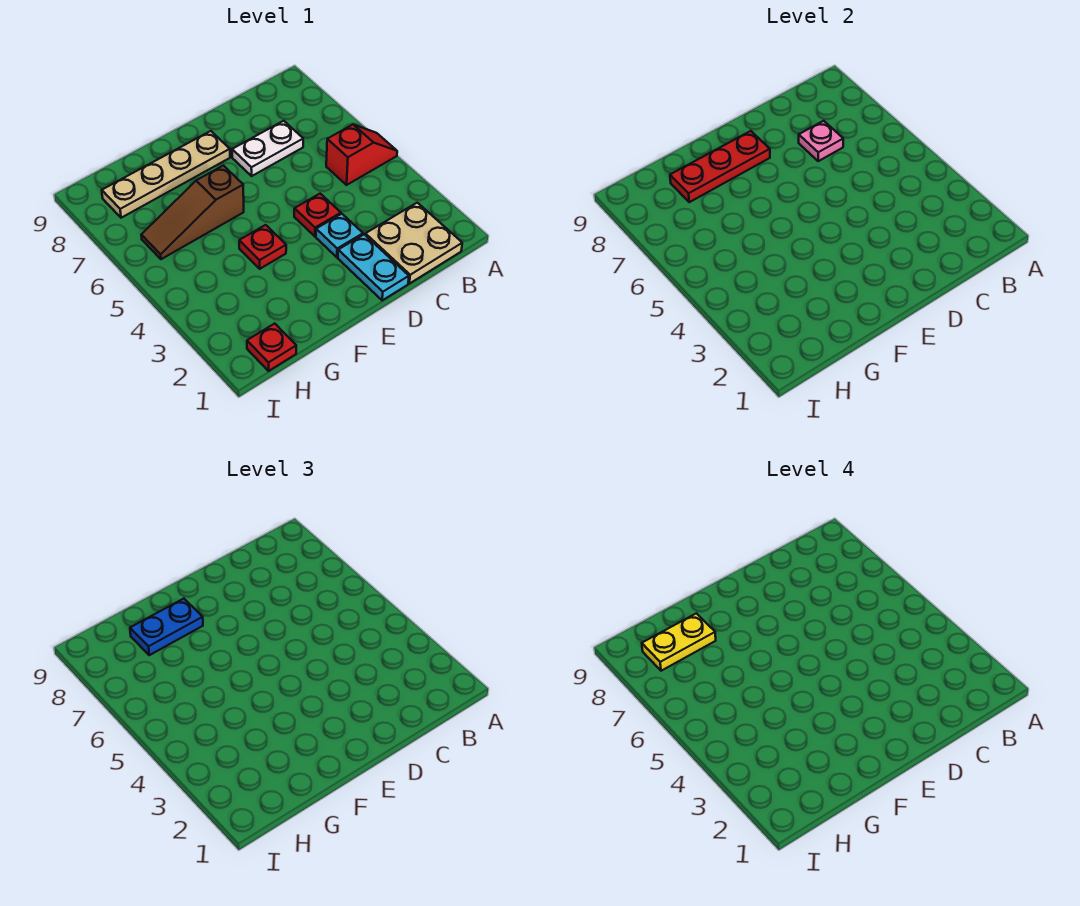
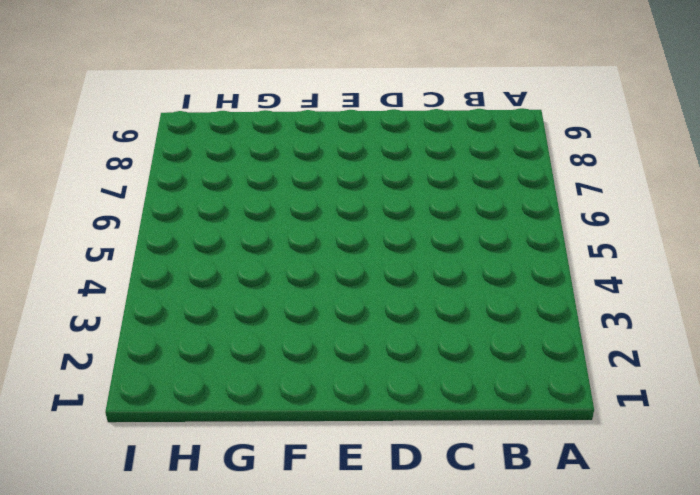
none -> red slope A5:B5 level 1 top B
none -> tan plate B1:C2 level 1
none -> white plate C7:D7 level 1

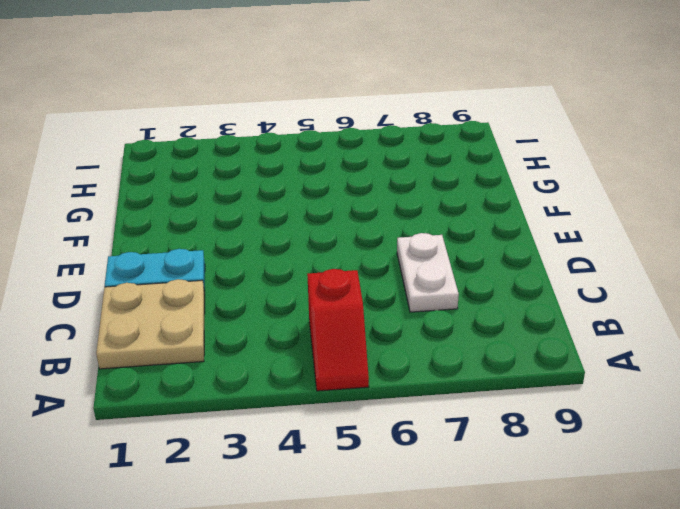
none -> cyan plate D3 level 1
none -> red plate D4 level 1
none -> tan plate E8:H8 level 1

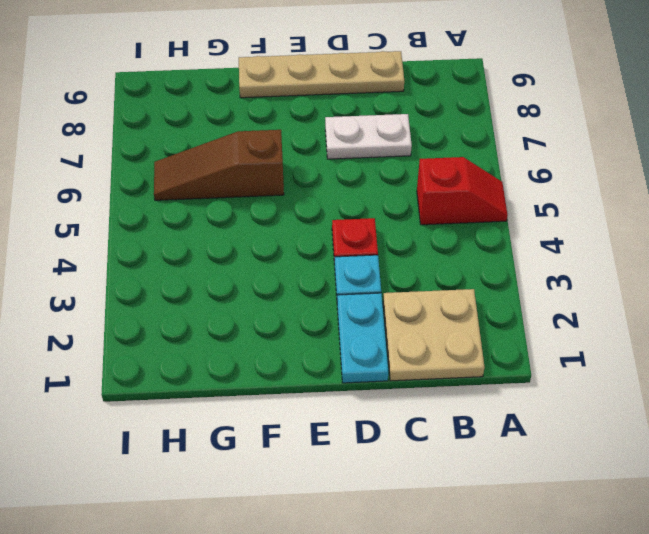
tan plate C9:F9 level 1 -> tan plate E8:H8 level 1
none -> red plate F4 level 1
none -> red plate H1 level 1
none -> pink plate C7 level 2

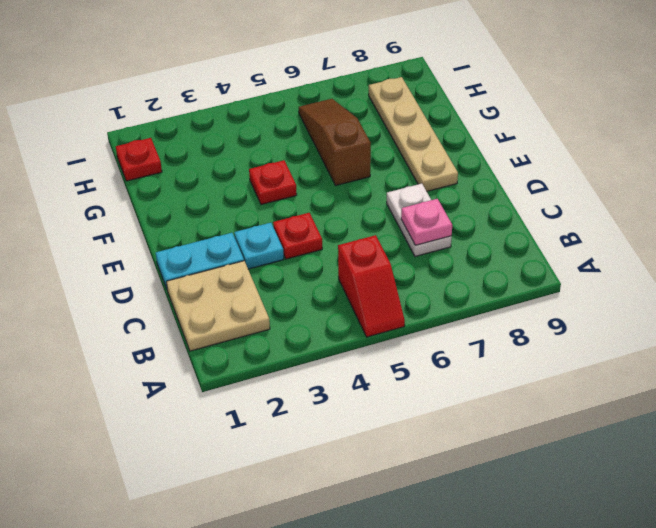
none -> red plate E8:G8 level 2
none -> blue plate F8:G8 level 3
none -> yellow plate G8:H8 level 4

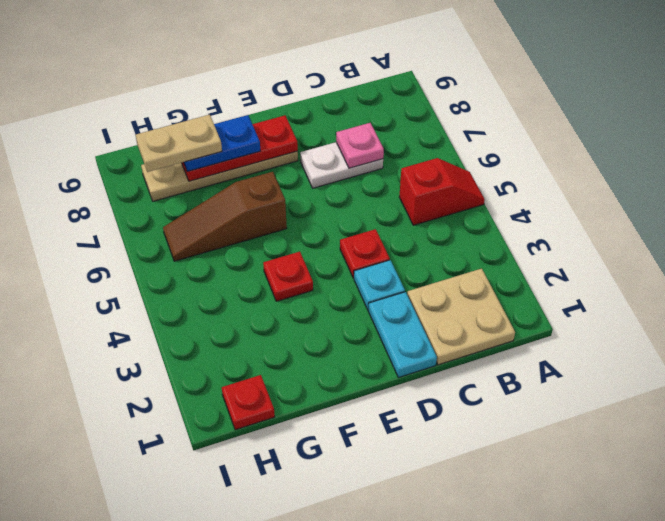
tan plate G8:H8 level 4 -> yellow plate G8:H8 level 4

